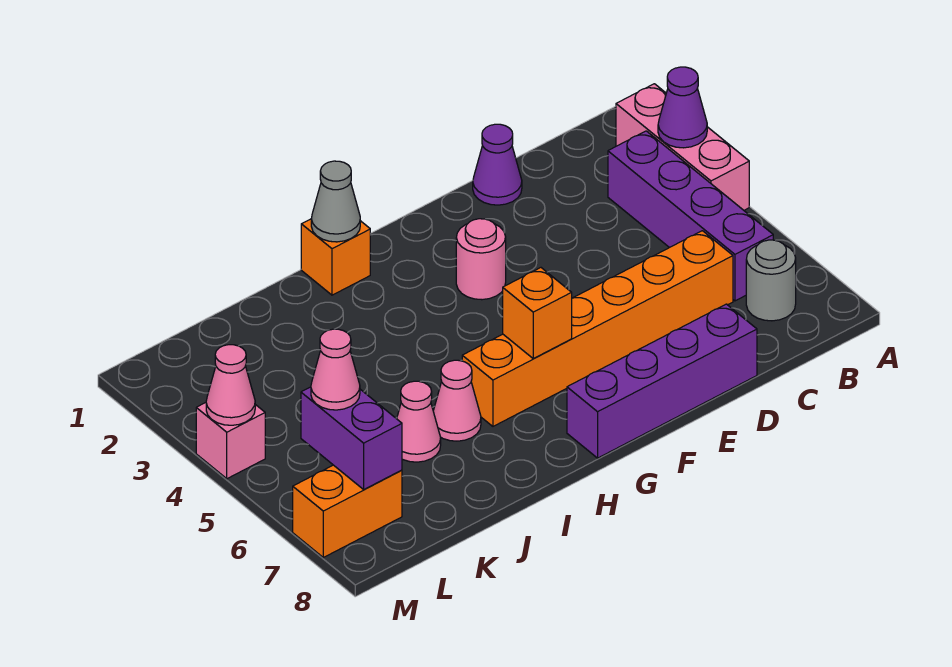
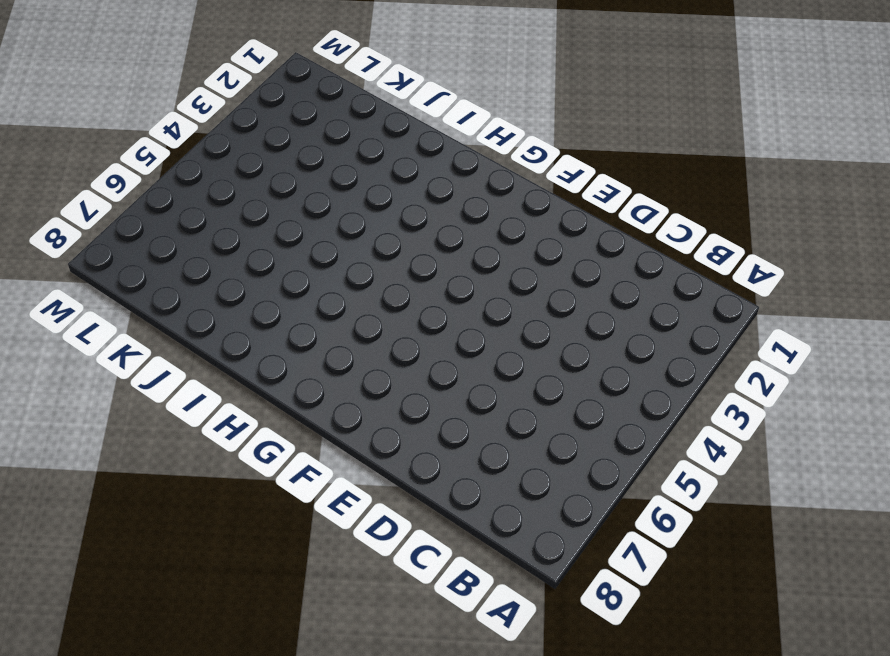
none -> pink brick A2:A4 level 1
none -> purple brick B3:B6 level 1
none -> grey round brick B7 level 1

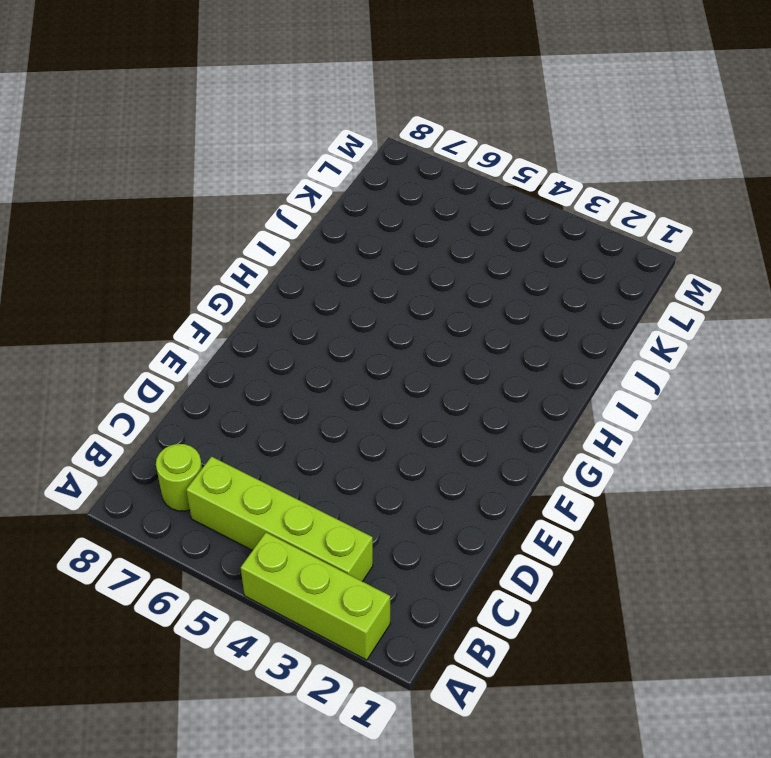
lime brick A2:A4 level 1 -> pink brick A2:A4 level 1
lime brick B3:B6 level 1 -> purple brick B3:B6 level 1
lime round brick B7 level 1 -> grey round brick B7 level 1
none -> orange brick C6:H6 level 1
none -> purple cone D1 level 1
none -> purple brick D8:G8 level 1

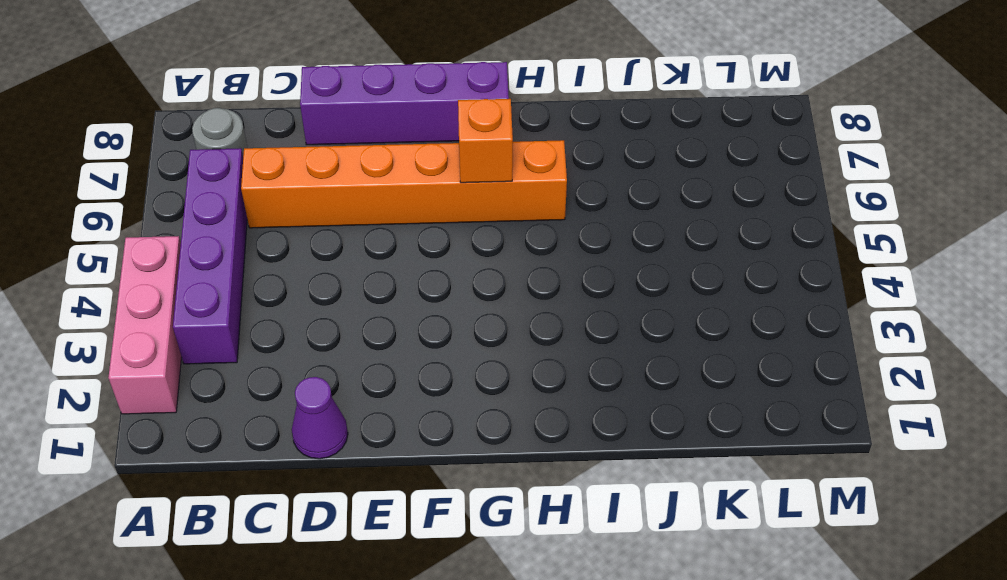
none -> pink round brick F3 level 1
none -> orange brick H1 level 1
none -> pink cone I6 level 1

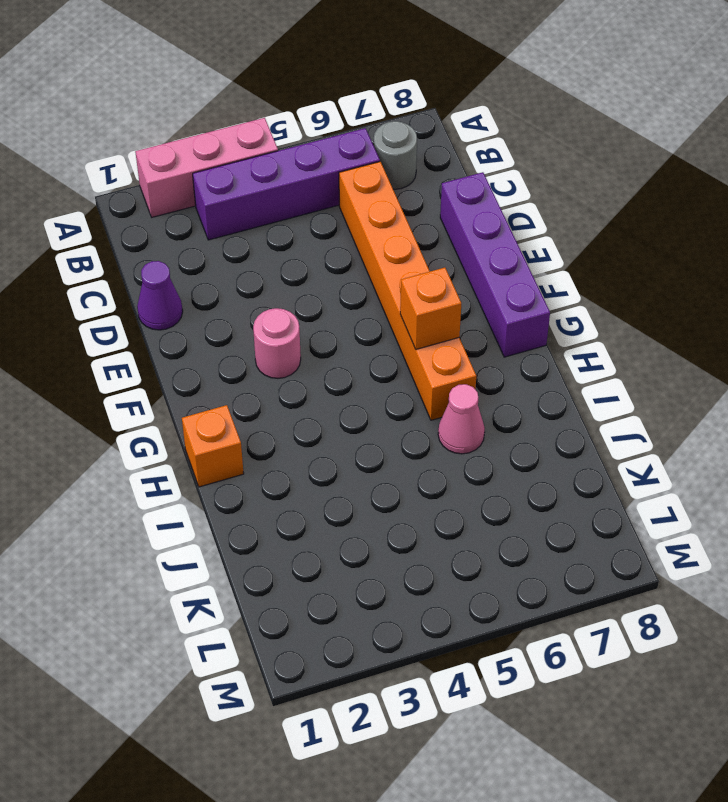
none -> pink cone J6 level 1
none -> orange brick L7:M7 level 1
none -> pink brick M4 level 1

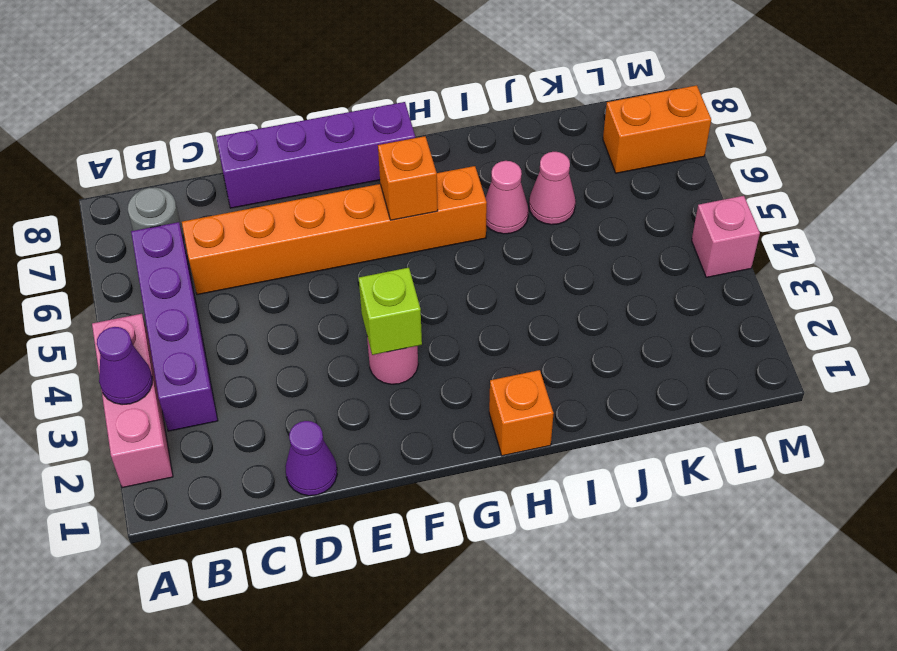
lime brick F3 level 2 -> none
none -> grey cone H1 level 2
none -> purple brick L6:L7 level 2
none -> pink cone M4 level 2

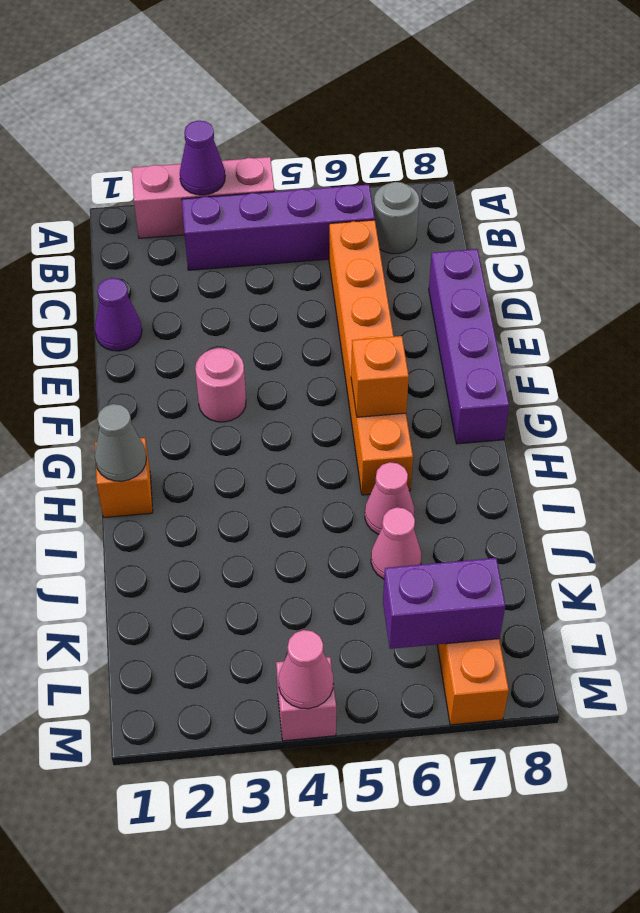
none -> pink cone L6 level 3

